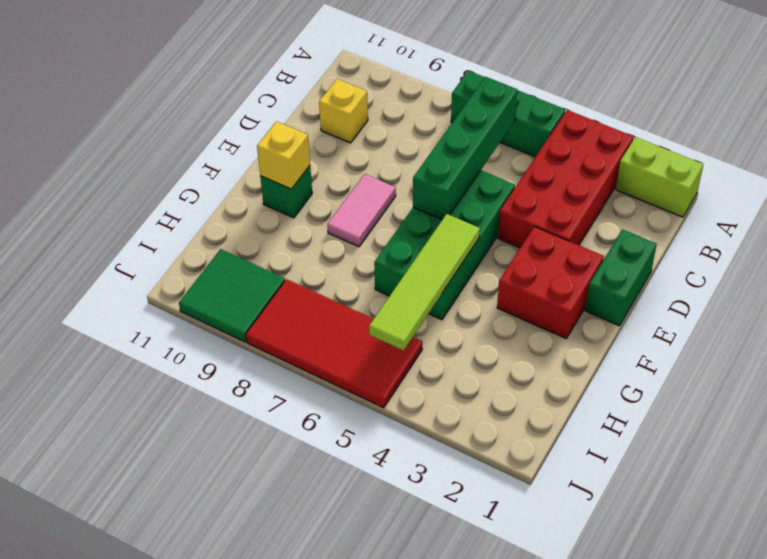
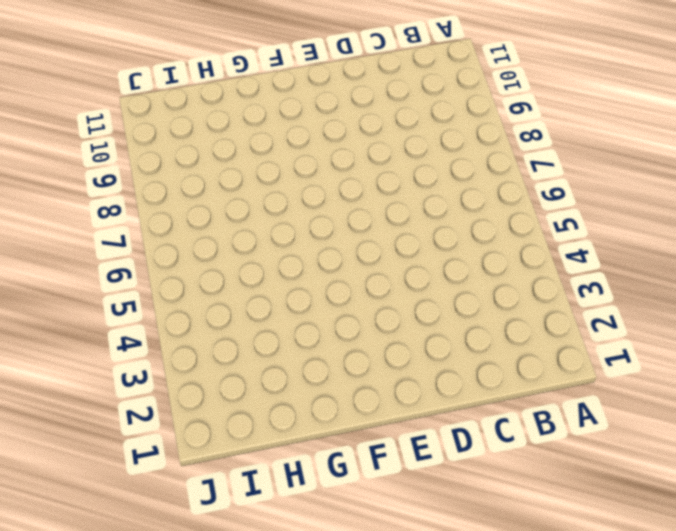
none -> lime brick A1:A2 level 1
none -> red brick A3:D4 level 1
none -> green brick A5:A7 level 1

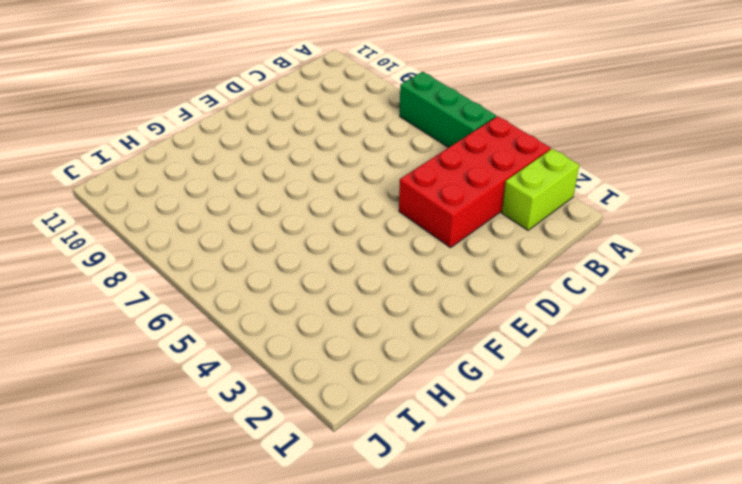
lime brick A2:B2 level 1 -> lime brick A1:A2 level 1
none -> yellow brick C10 level 1
none -> green brick D1:E1 level 1
none -> green brick D5:G6 level 1

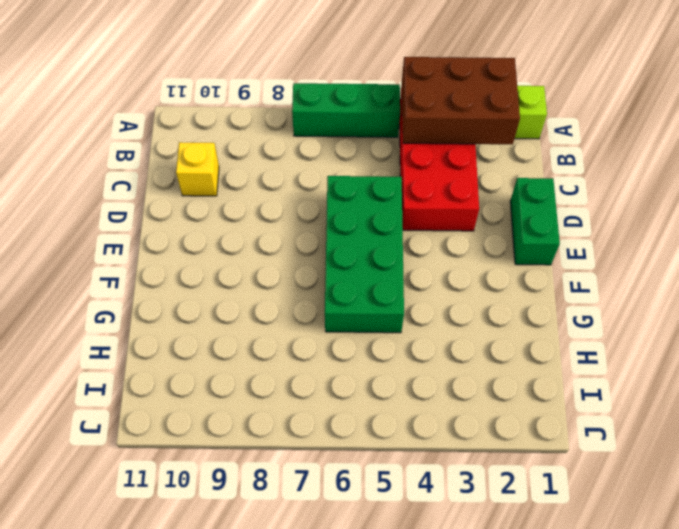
brown brick A2:B4 level 2 -> none
none -> red brick E2:F3 level 1
none -> pink tile E8:F8 level 1
none -> green brick F10 level 1

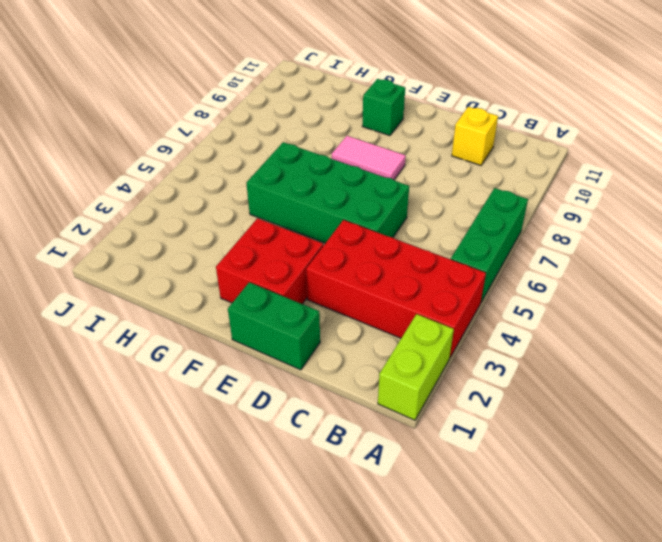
none -> red tile I5:J8 level 1
none -> green tile I9:J10 level 1
none -> green brick B6:E6 level 2

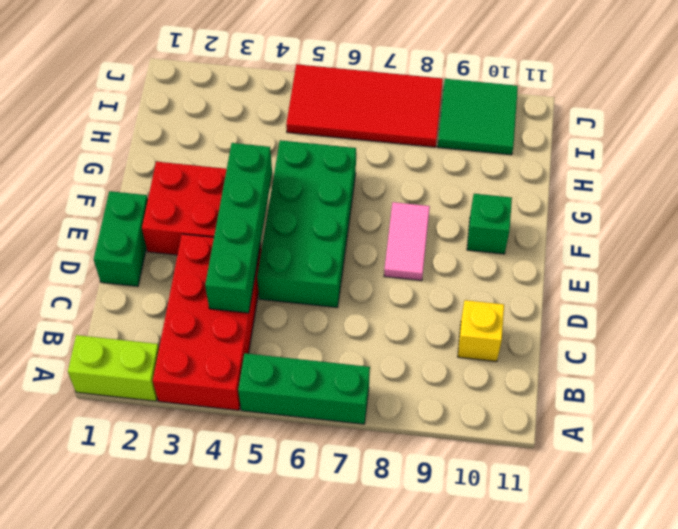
green brick C4:F4 level 2 -> green brick B6:E6 level 2
none -> lime tile F5:I5 level 2
none -> yellow brick F10 level 2

